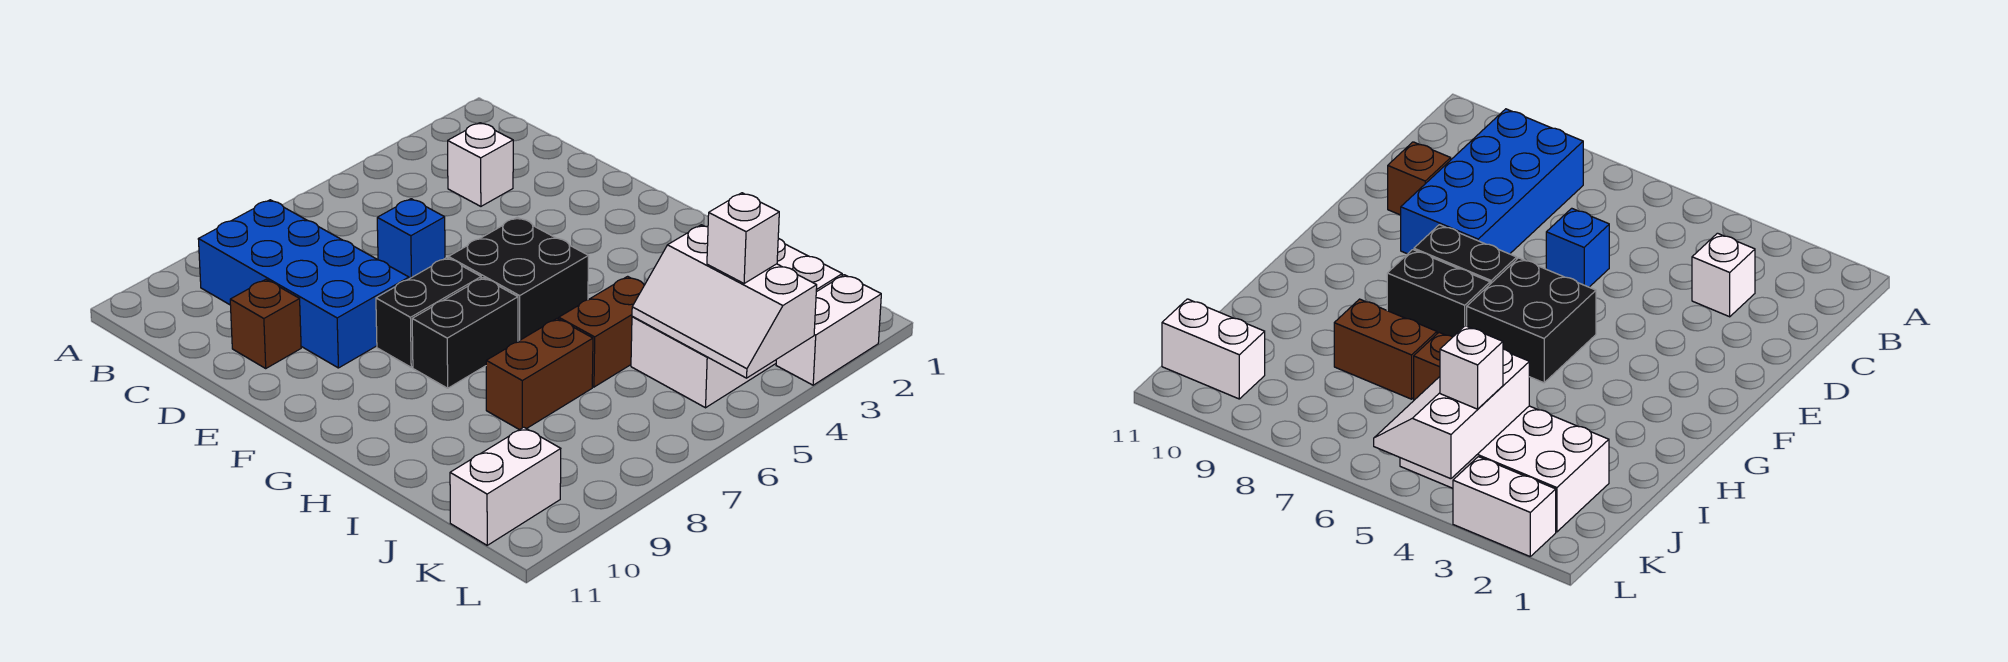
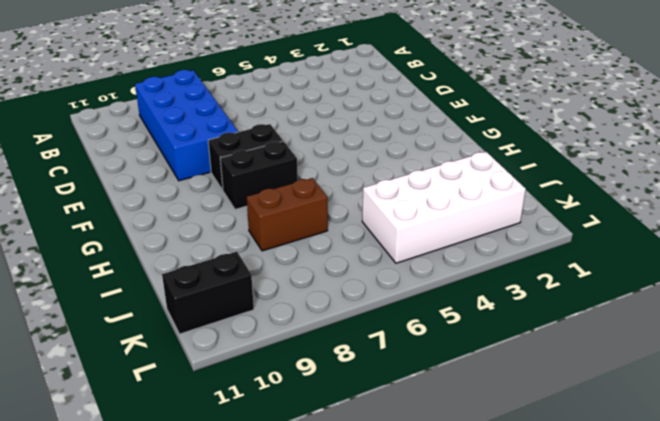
black brick K10:K11 level 1 -> white brick K10:K11 level 1
none -> white brick C3 level 1
none -> blue brick D6 level 1
none -> brown brick D10 level 1

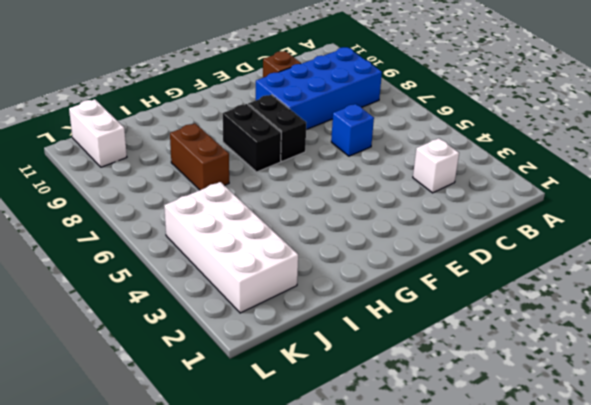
none -> black brick F5:G6 level 1
none -> brown brick I5:I6 level 1
none -> white brick L2:L3 level 1

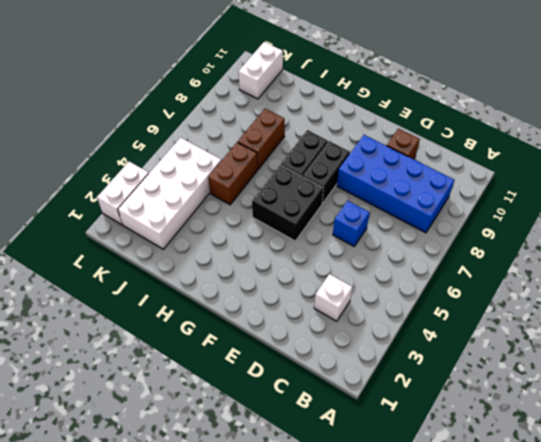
none -> white slope J4:L5 level 2 top 4
none -> white brick K4 level 3

